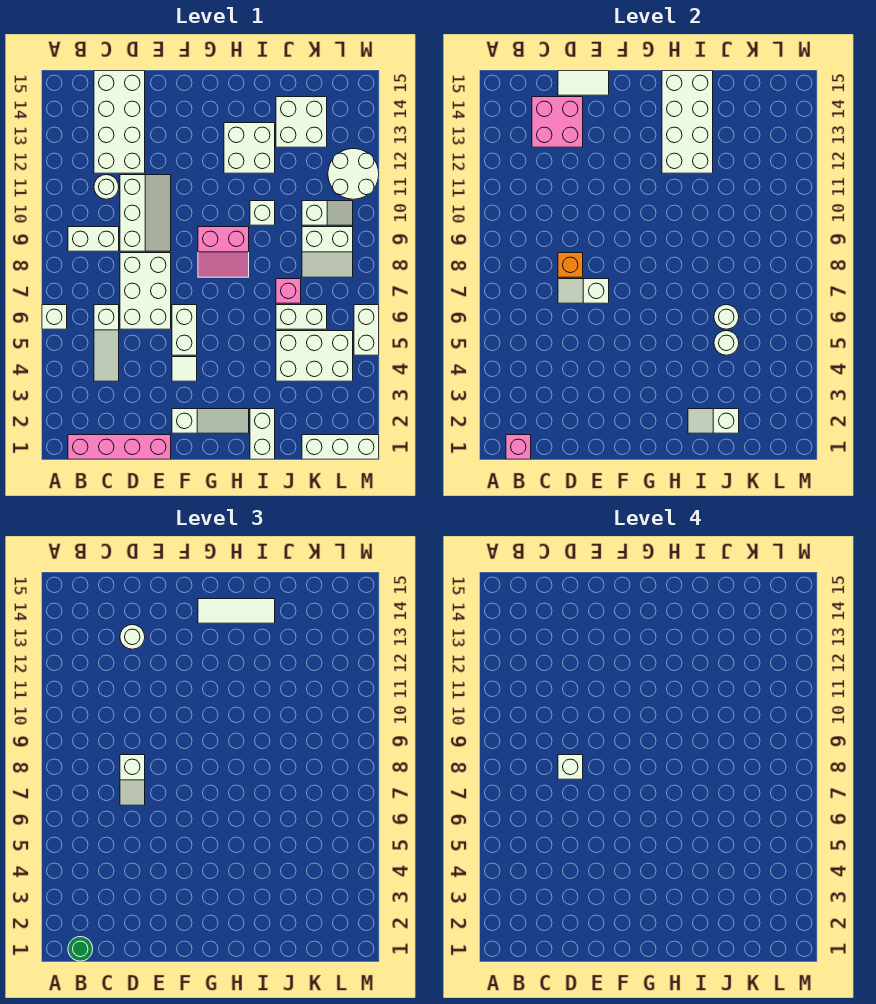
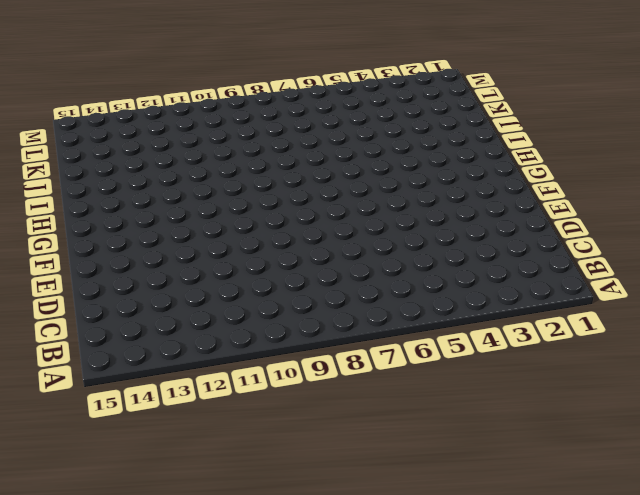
none -> white brick A6 level 1
none -> pink brick B1:E1 level 1
none -> white brick B9:C9 level 1
none -> white slope C4:C6 level 1 top 6

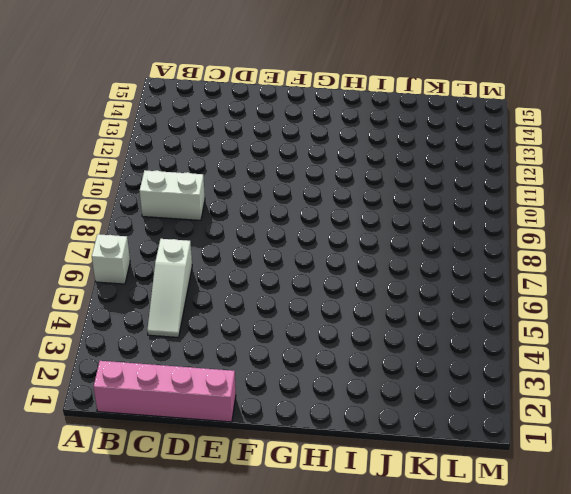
none -> white round brick C11 level 1
none -> white brick C12:D15 level 1
none -> white brick D6:E8 level 1
none -> white slope D9:E11 level 1 top D

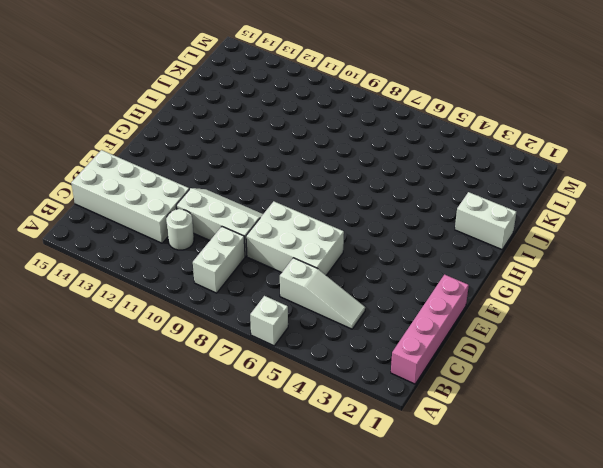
none -> white slope F2:H2 level 1 top F
none -> white tile F4 level 1
none -> white brick F5:F6 level 1
none -> pink slope G8:H9 level 1 top 9

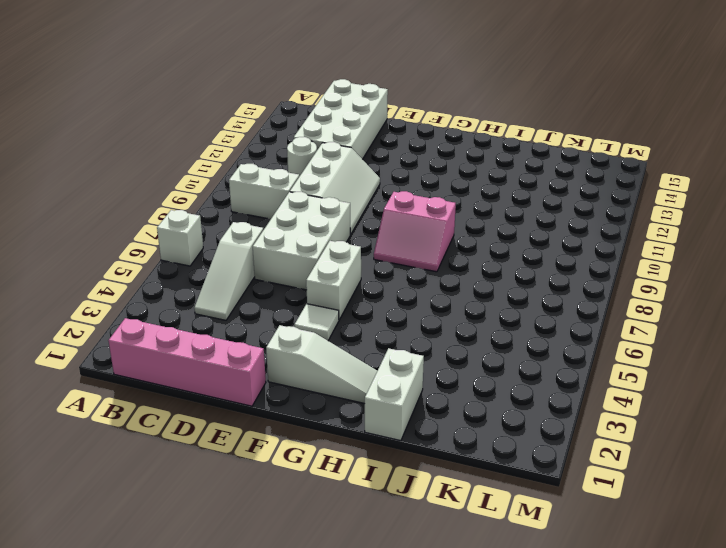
none -> white brick H12:I13 level 1
none -> white brick I10 level 1
none -> white brick J4:L5 level 1
none -> white brick J6:K6 level 1

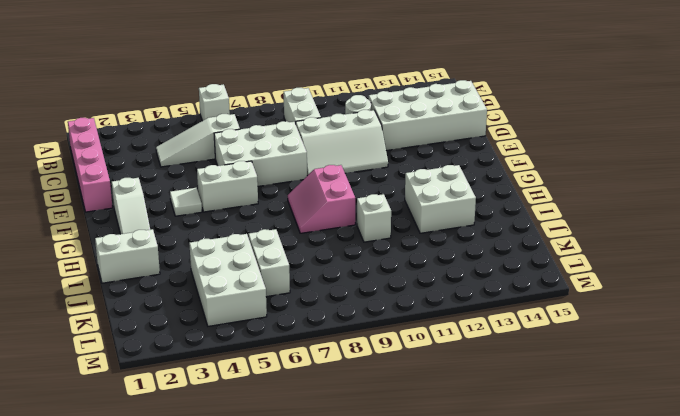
none -> pink brick J7 level 1
none -> white brick J13:K14 level 1
none -> white brick K1:M1 level 1
none -> white slope K8:L9 level 1 top 9

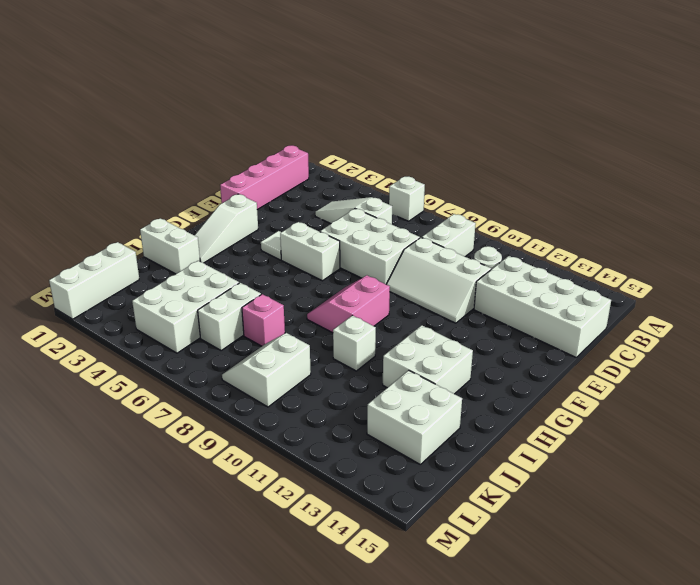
none -> white slope K10:L10 level 1 top K
none -> white round brick L11:M12 level 1
none -> white brick M5:M6 level 1
none -> pink brick B1 level 2

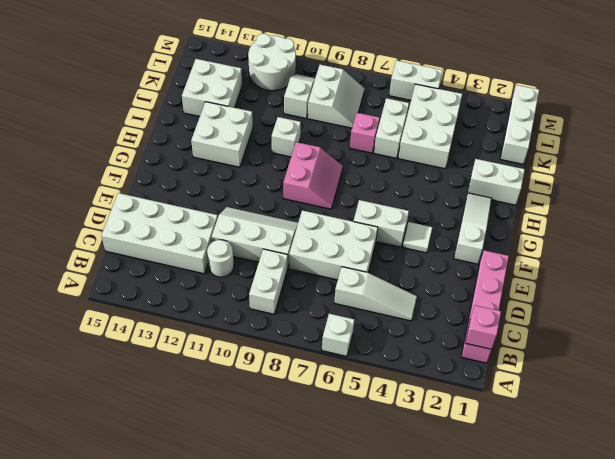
none -> pink brick C13:D14 level 2
none -> white slope D7:E7 level 2 top E
none -> orange brick D8 level 2
none -> white tile D15:E15 level 2

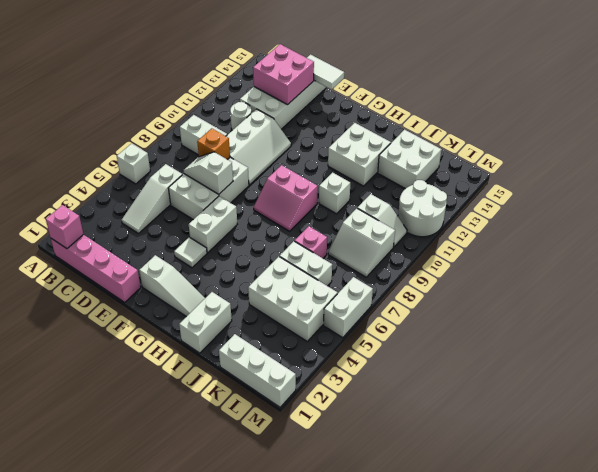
none -> white brick H12:I15 level 2
none -> white slope I2:J2 level 2 top J
none -> white round brick J5 level 2
none -> white round brick J6 level 2

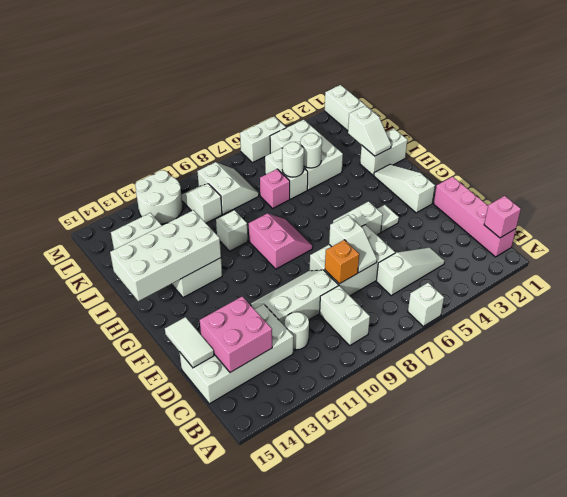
none -> green round brick B1 level 3
none -> white slope D7:D8 level 3 top 8
none -> white round brick D13 level 3
none -> white tile G14:I14 level 3

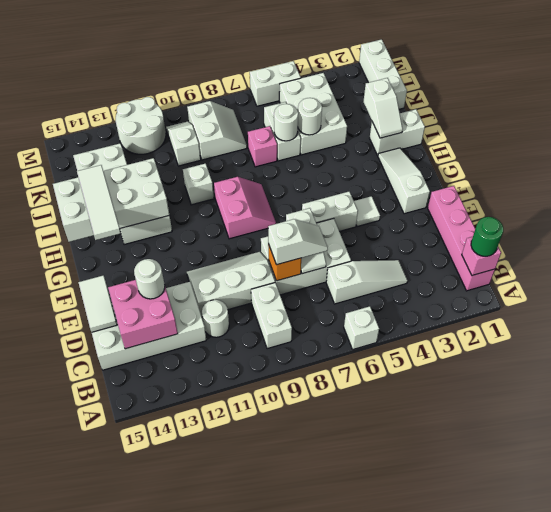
none -> white brick D8 level 4

